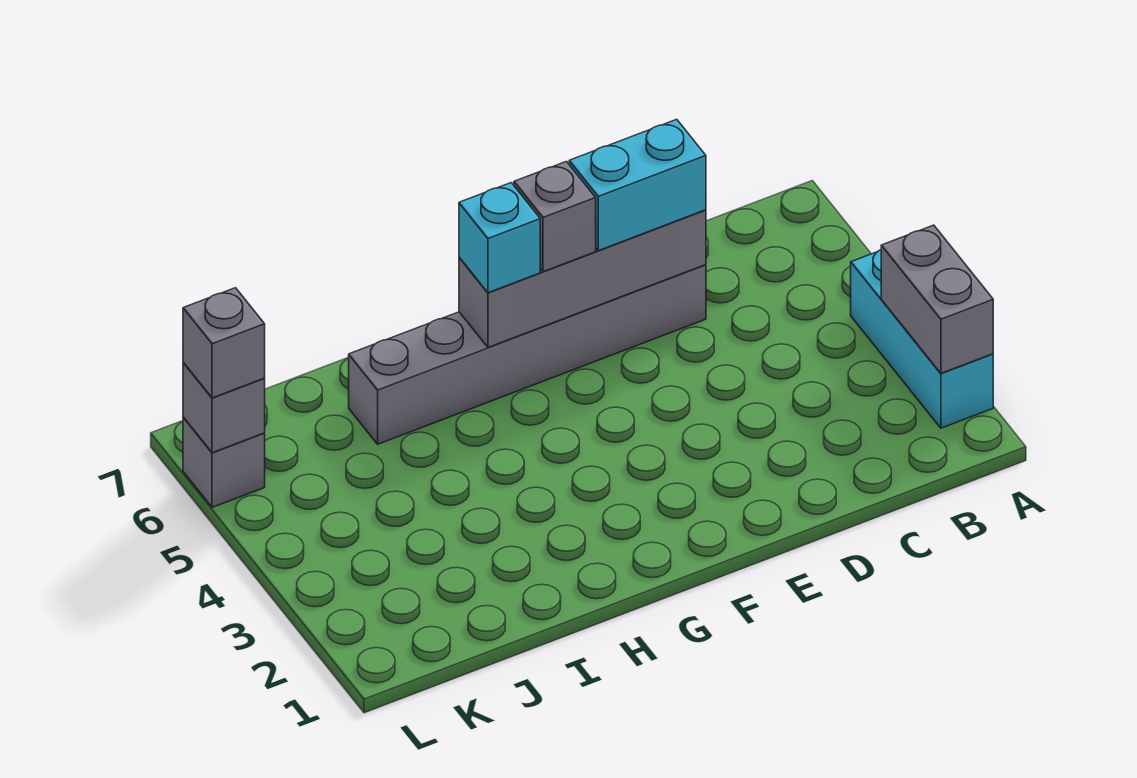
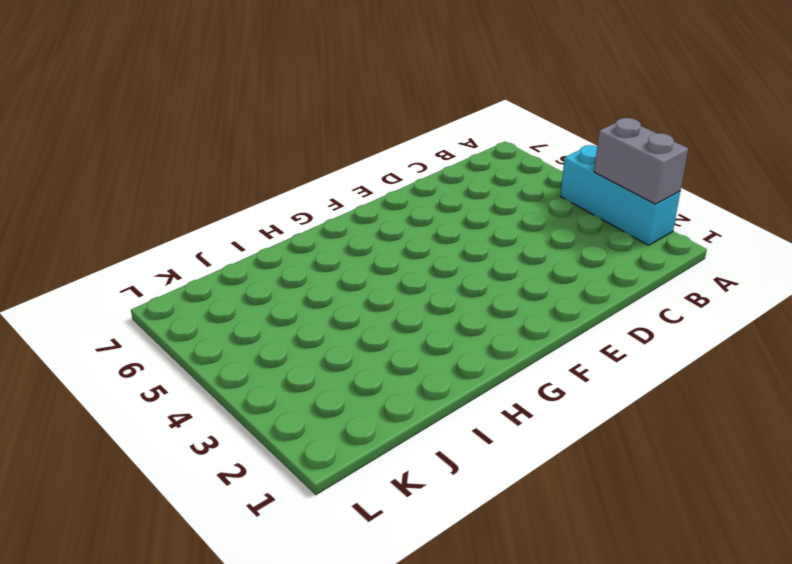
none -> grey brick D6:I6 level 1
none -> grey brick L6 level 1

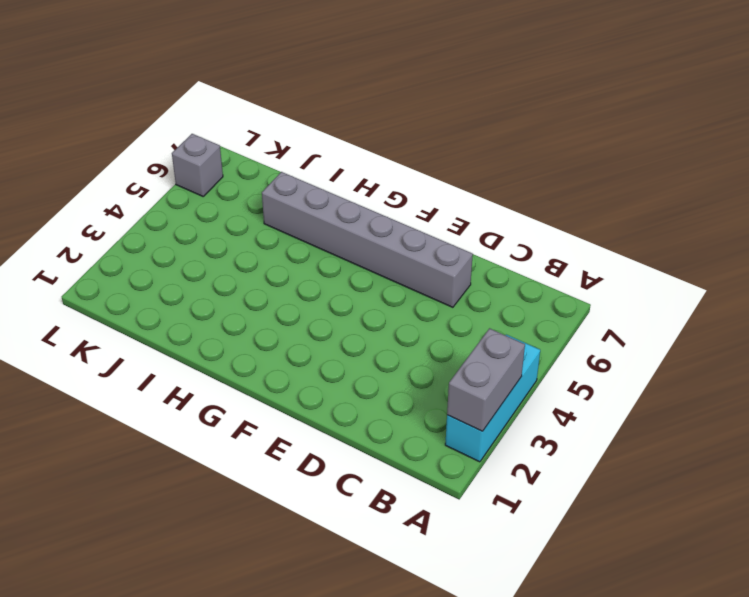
none -> grey brick D6:G6 level 2
none -> grey brick L6 level 2

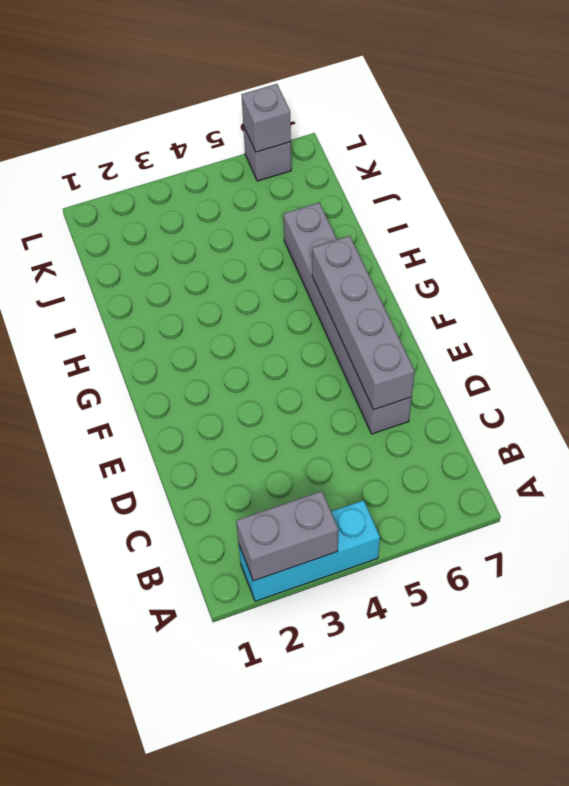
none -> cyan brick D6:E6 level 3
none -> grey brick F6 level 3

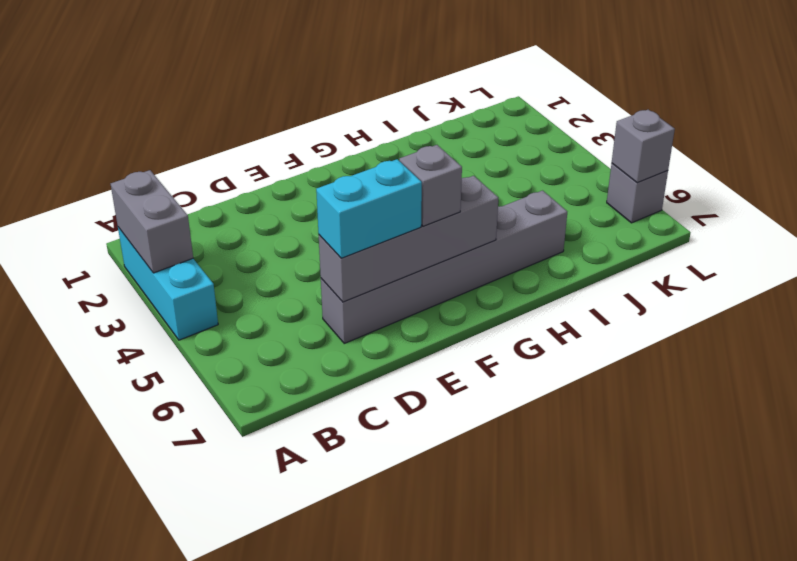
none -> cyan brick G6 level 3
none -> grey brick L6 level 3

